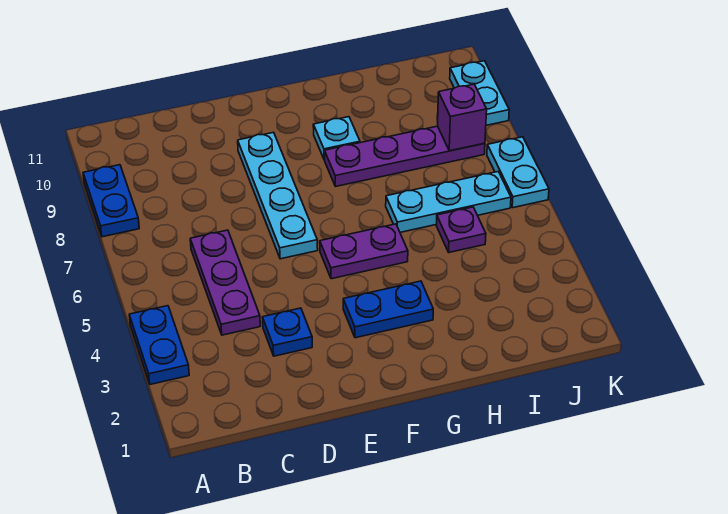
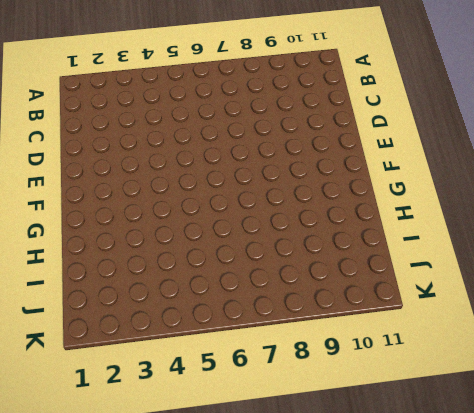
none -> blue plate A3:A4 level 1
none -> blue plate A8:A9 level 1
none -> purple plate C4:C6 level 1

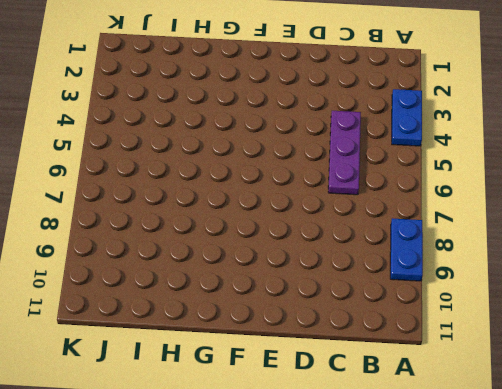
none -> blue plate D3 level 1
none -> cyan plate E6:E9 level 1
none -> blue plate F3:G3 level 1

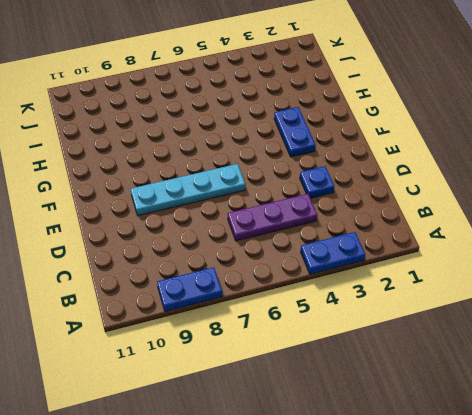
none -> purple plate F5:G5 level 1
none -> purple plate G8:J8 level 1
none -> cyan plate G9 level 1

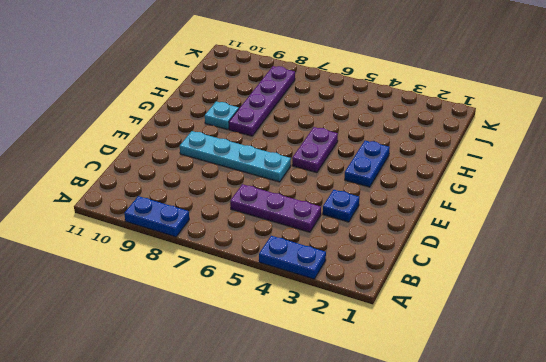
none -> cyan plate H6:J6 level 1
none -> purple plate I5 level 1
none -> cyan plate K6:K7 level 1

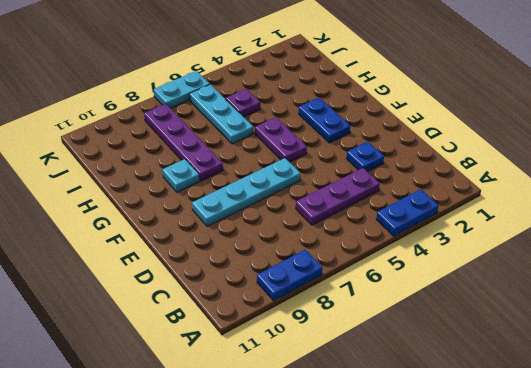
none -> cyan plate K9:K10 level 1
none -> purple brick J8 level 2

